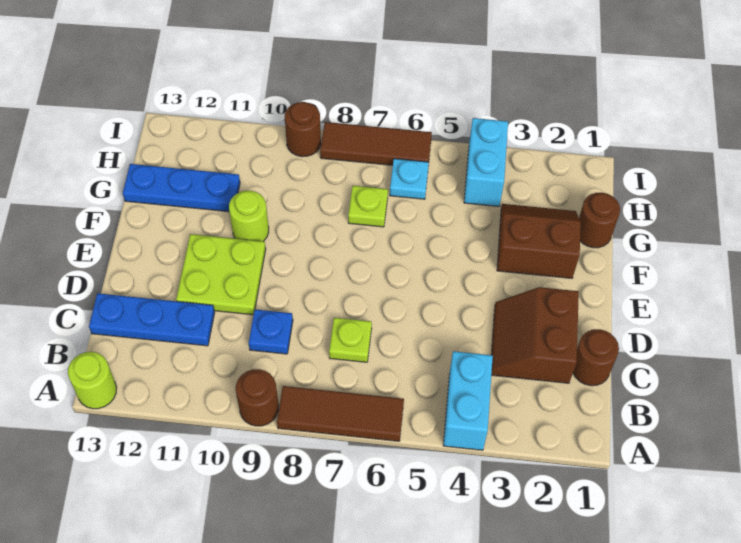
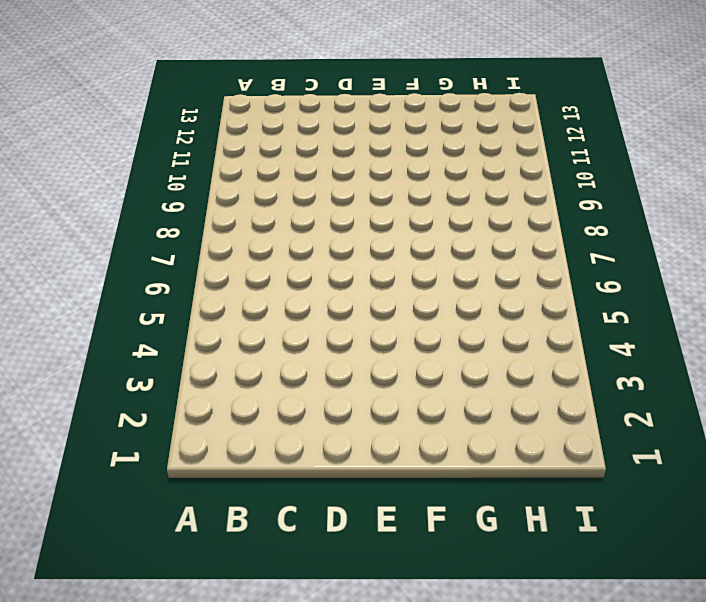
none -> cyan brick A4:B4 level 1
none -> brown tile A6:A8 level 1
none -> brown round brick A9 level 1

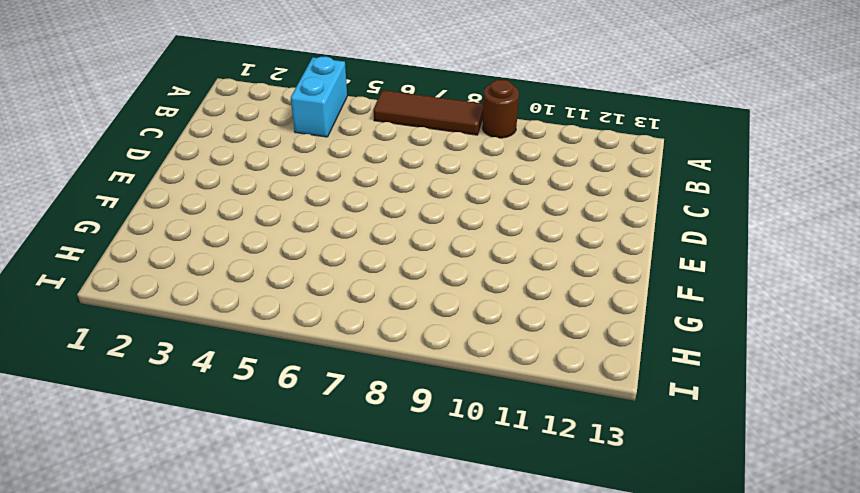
none -> lime round brick A13 level 1
none -> brown round brick C1 level 1
none -> brown slope C2:D3 level 1 top 2

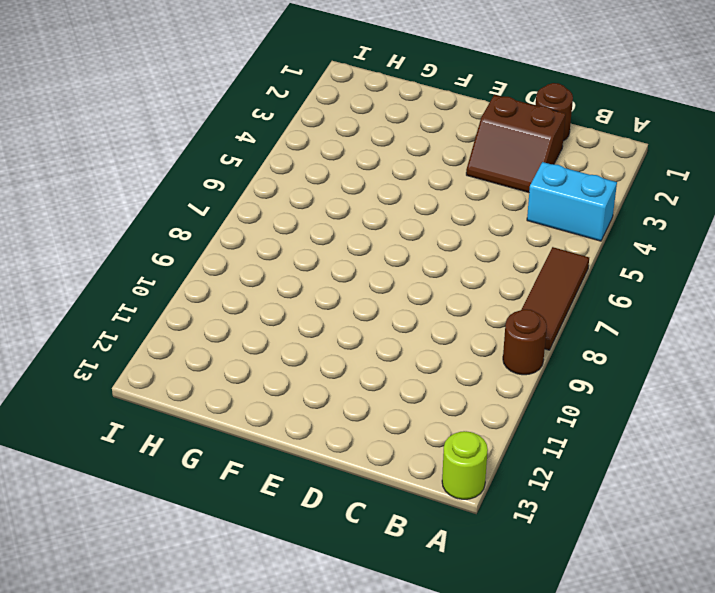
none -> lime plate C7 level 1
none -> blue plate C9 level 1
none -> blue plate C11:C13 level 1

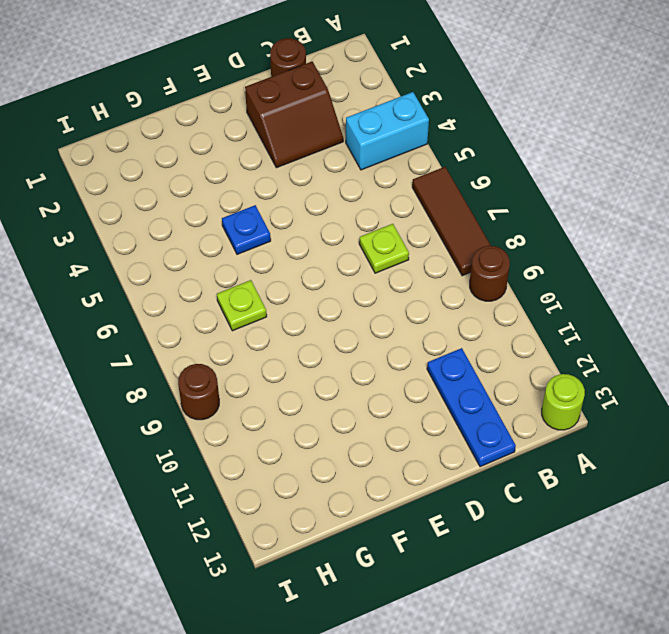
blue plate F5 level 1 -> blue plate C9 level 1
none -> lime plate D10:E11 level 1
none -> brown slope F2:G3 level 1 top F
none -> lime round brick F10 level 1

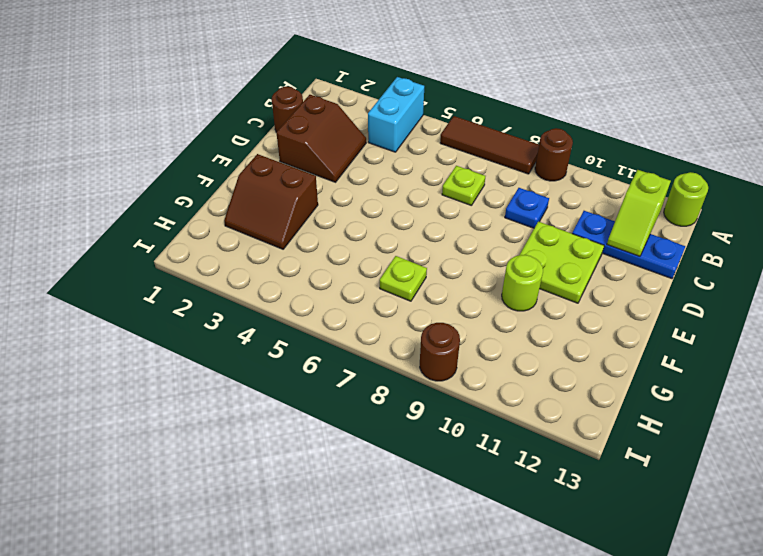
lime slope B12:C12 level 2 top B -> none
none -> brown round brick G1 level 1
none -> blue plate G11:G13 level 1
none -> cyan brick H4:I4 level 1

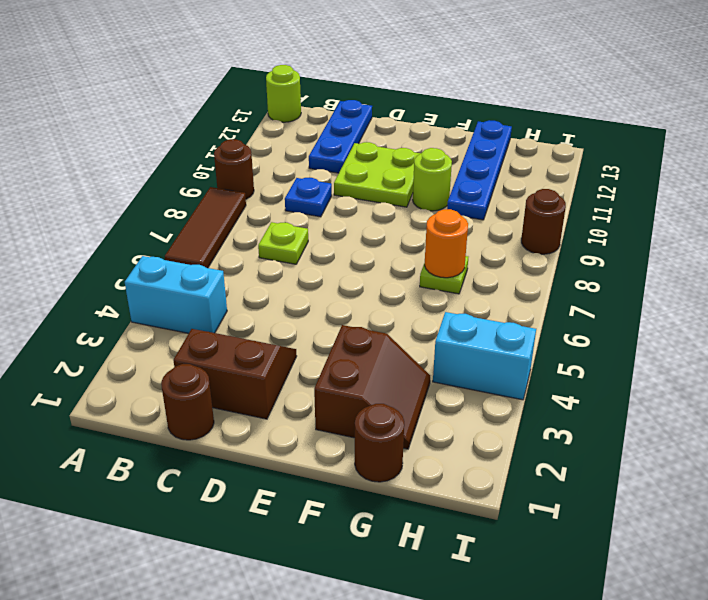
orange round brick G7 level 2 -> none
blue plate G10:G13 level 1 -> blue plate G11:G13 level 1
none -> cyan plate H6 level 1
none -> brown tile I6:I8 level 1

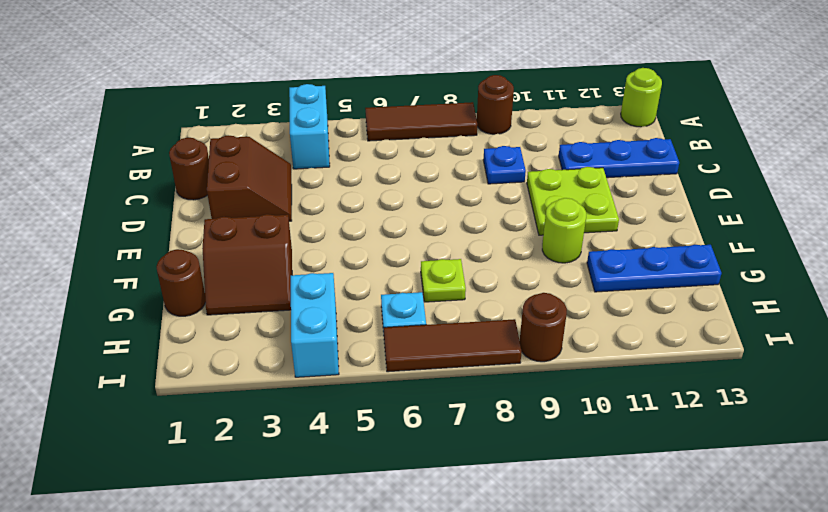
none -> lime plate C7 level 1

